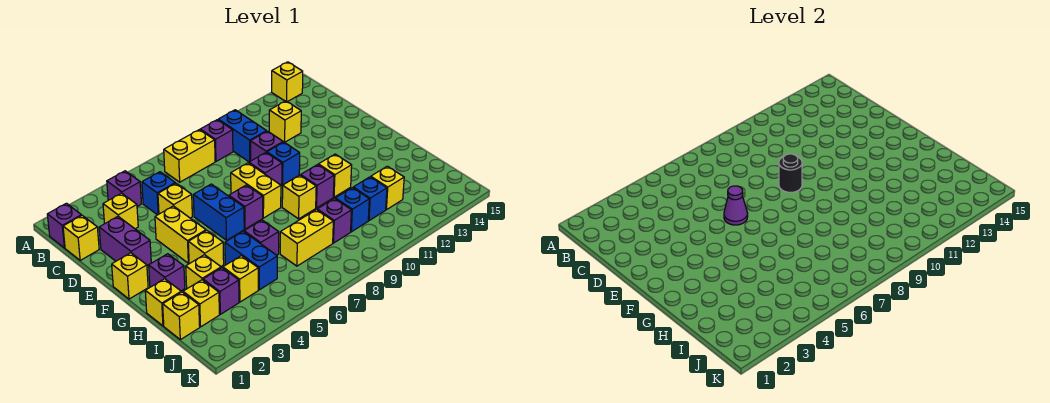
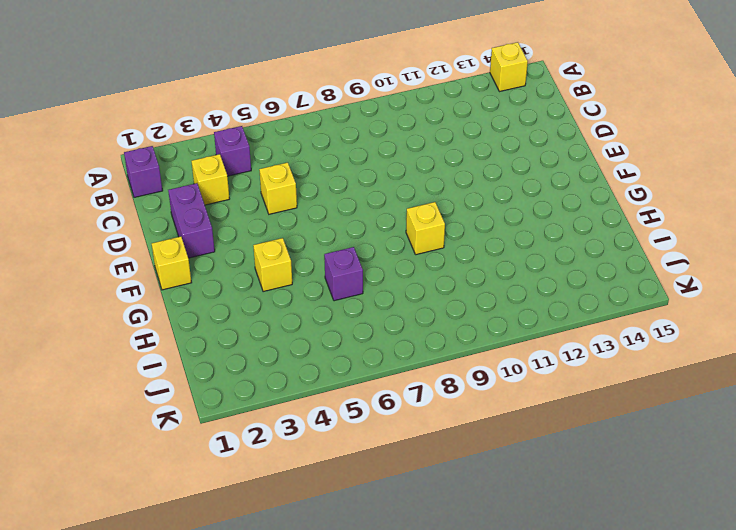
none -> yellow brick B7:B8 level 1
none -> purple brick B9 level 1
none -> blue brick B10:C10 level 1
none -> yellow brick C1 level 1

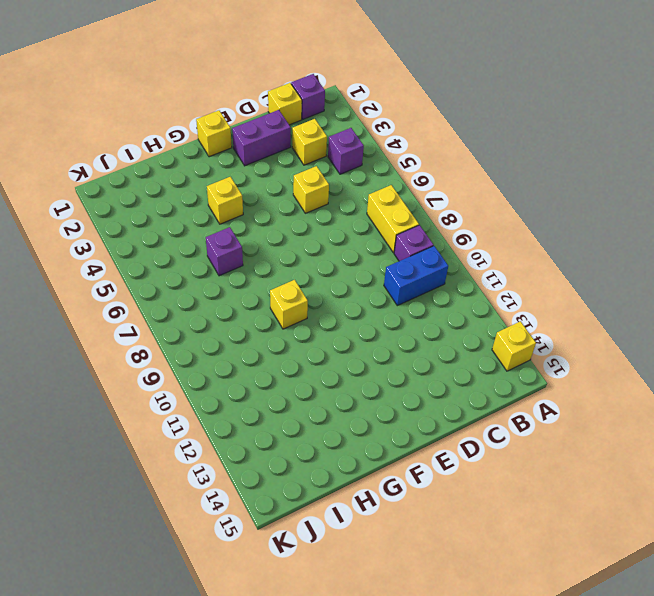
none -> blue brick C5 level 1
none -> yellow brick C12 level 1
none -> purple brick D10 level 1
none -> yellow brick E4:F4 level 1

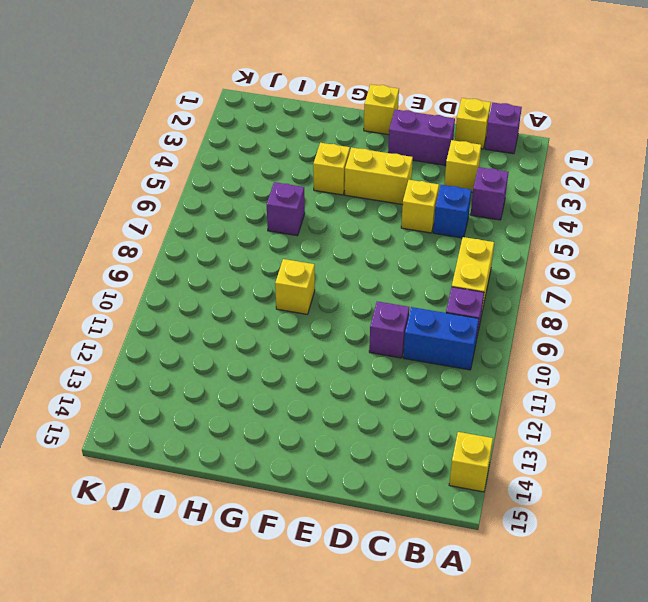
none -> yellow brick C12 level 1
none -> blue brick E6:F6 level 1
none -> yellow brick E8:F8 level 1
none -> purple brick E9 level 1

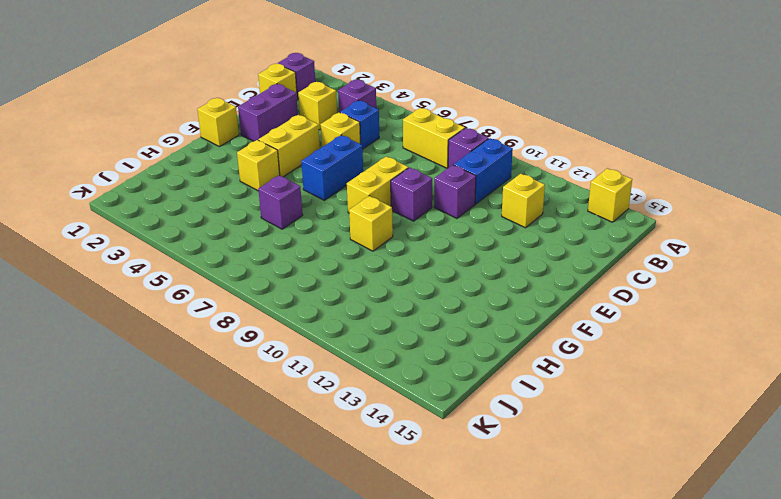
none -> blue brick E10 level 1
none -> purple brick F7 level 1
none -> purple brick G2 level 1
none -> purple brick G10 level 1

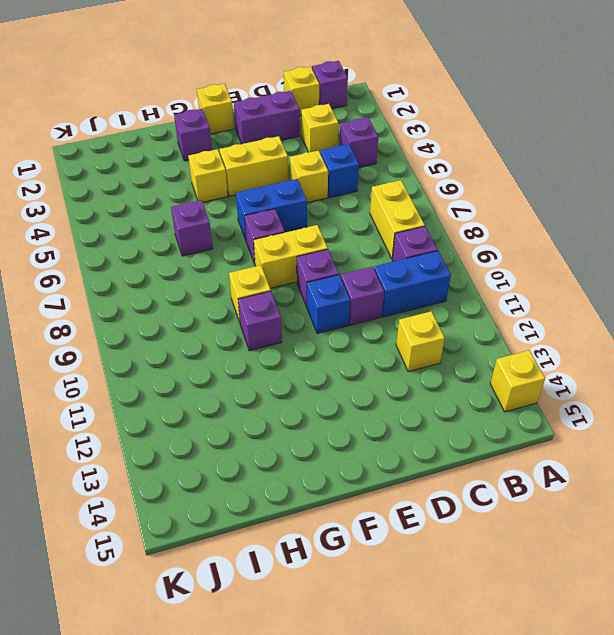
none -> yellow brick G11 level 1
none -> yellow brick H1 level 1
none -> yellow brick H3 level 1
none -> blue brick H5:I5 level 1

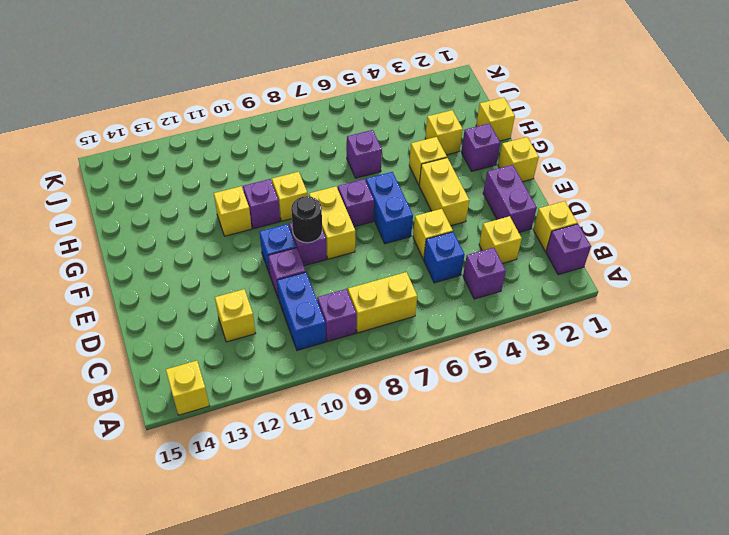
none -> blue brick H5:I5 level 1
none -> yellow brick I1 level 1
none -> yellow brick I2 level 1
none -> purple brick I3 level 1

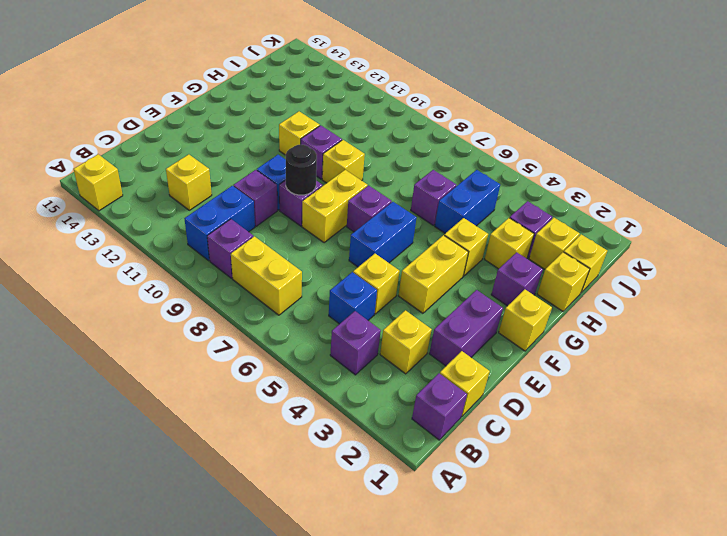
none -> yellow brick I4 level 1
none -> yellow brick I7:I8 level 1
none -> purple brick I9 level 1
none -> blue brick I10 level 1

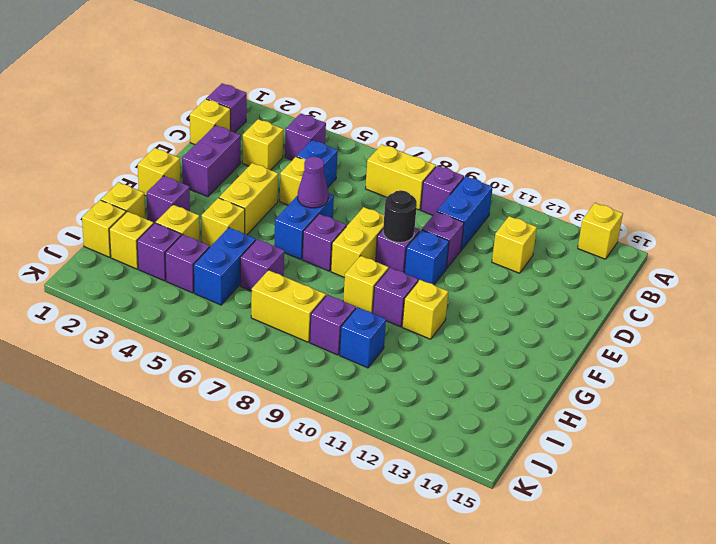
purple brick I4 level 1 -> yellow brick I4 level 1
none -> blue brick I11 level 1
none -> yellow brick I12 level 1

